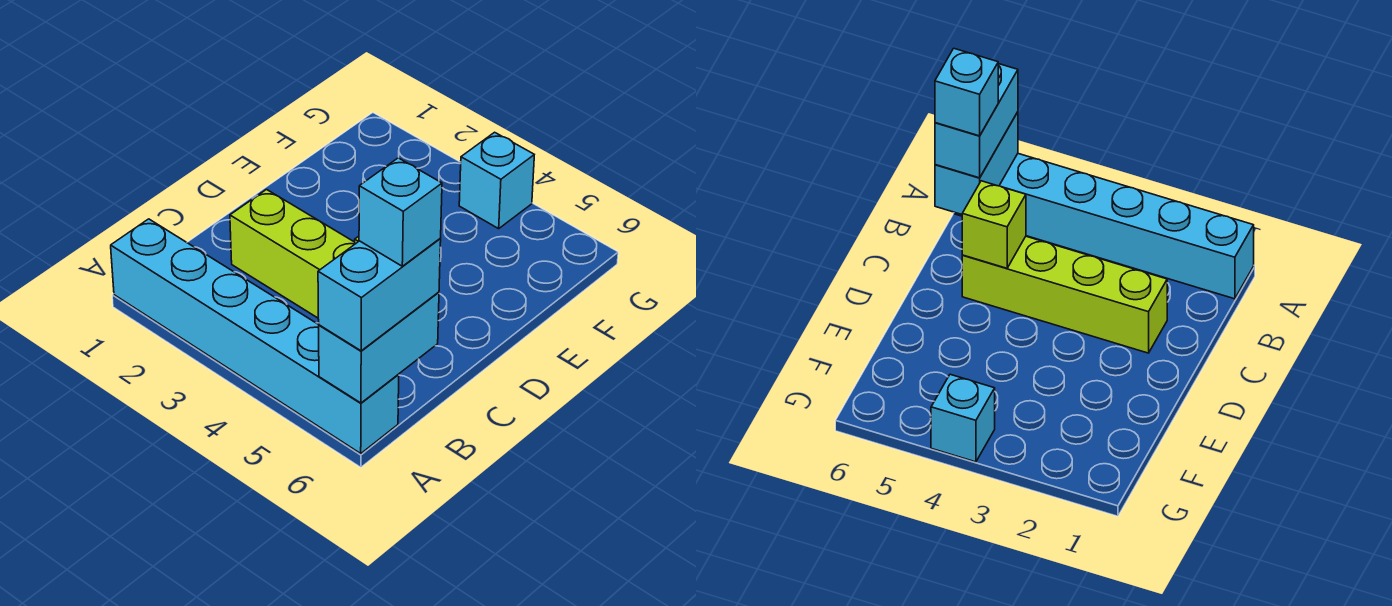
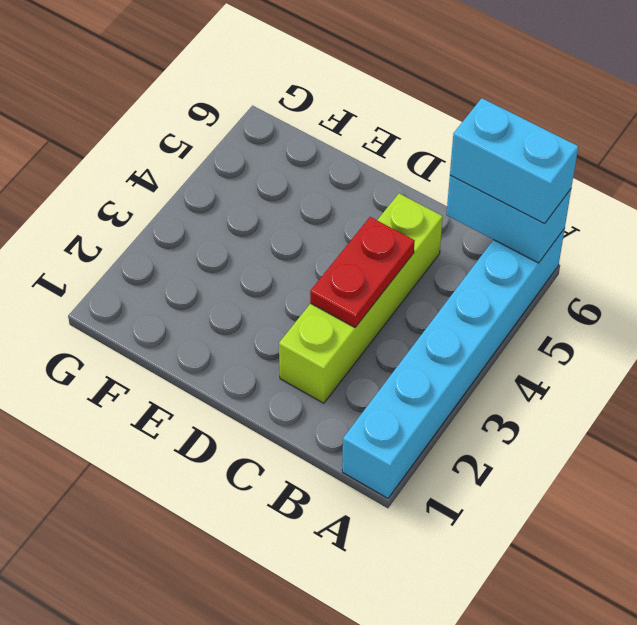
red plate C3:C4 level 2 -> none
none -> cyan brick G4 level 1
none -> lime brick C5 level 2

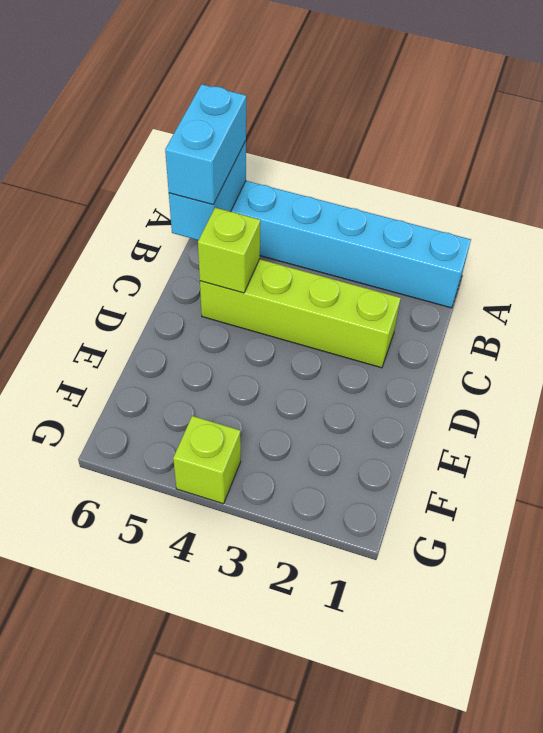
lime brick G4 level 1 -> cyan brick G4 level 1
none -> cyan brick B6 level 4

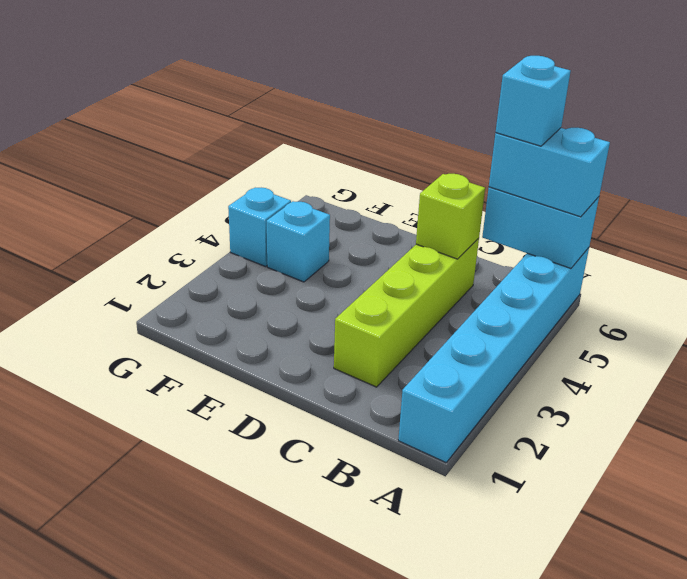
cyan brick F4 level 1 -> none

